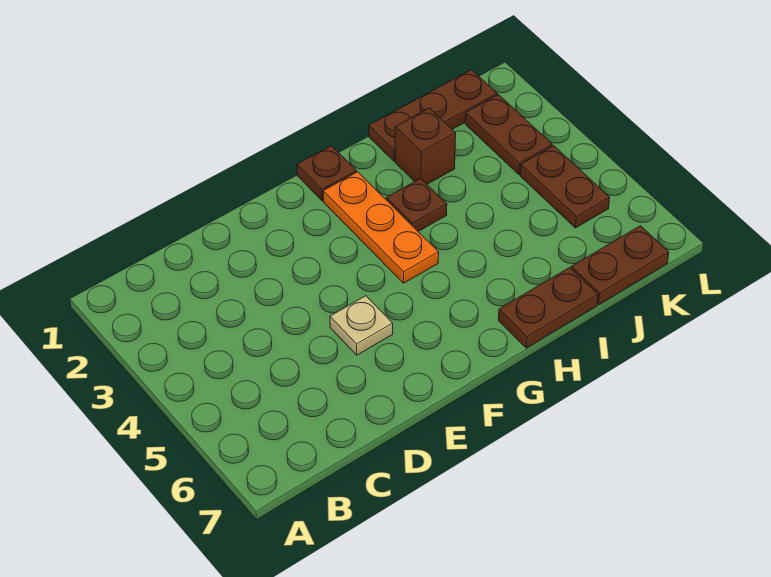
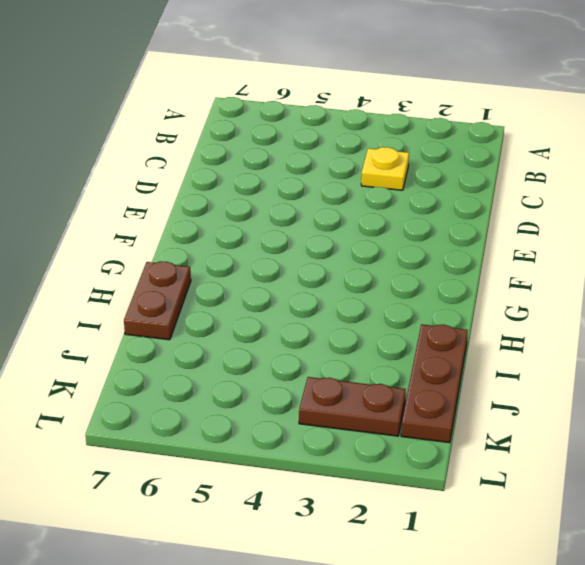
yellow plate C3 level 1 -> none
none -> tan plate E5 level 1
none -> brown plate G1 level 1

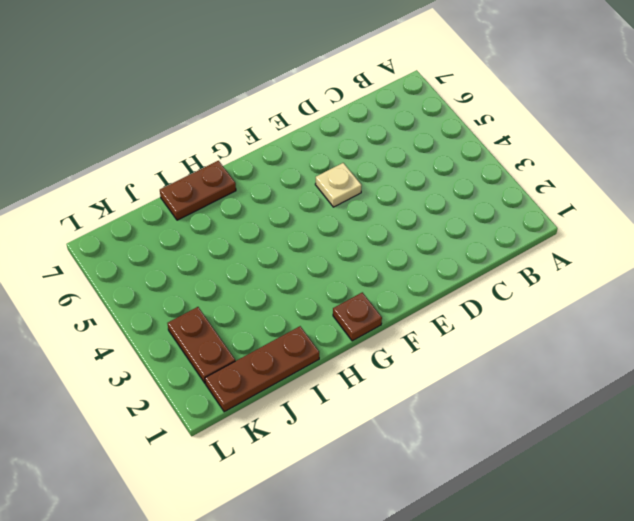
none -> orange plate G2:G4 level 1
none -> brown plate H3 level 1

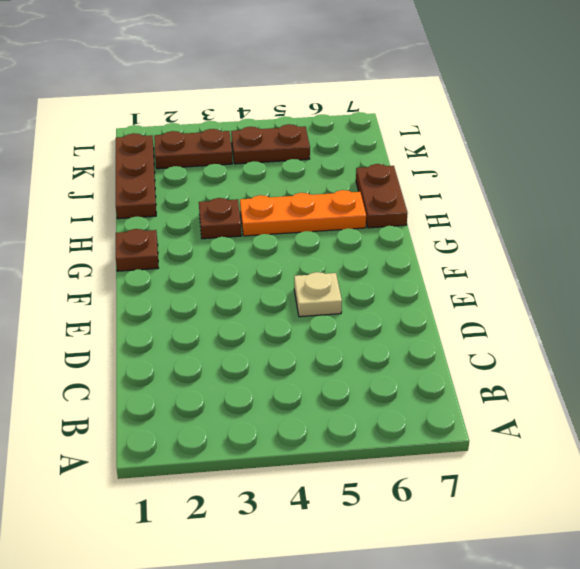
orange plate H4:H6 level 1 -> orange plate G2:G4 level 1
none -> brown brick I2 level 1
none -> brown plate J7:K7 level 1

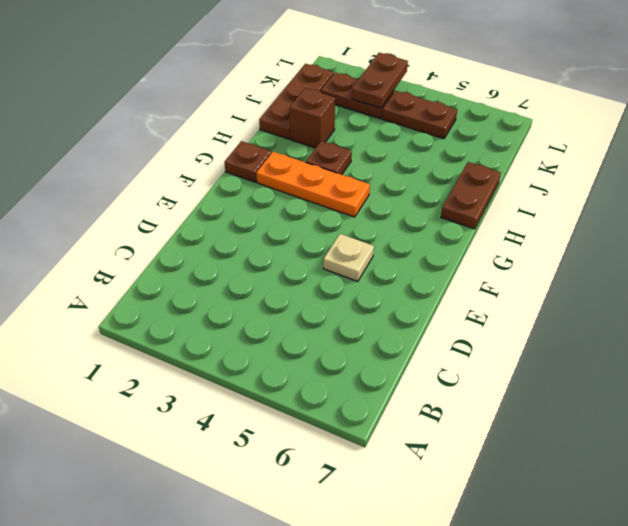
brown plate K3:L3 level 2 -> brown plate J7:K7 level 1

